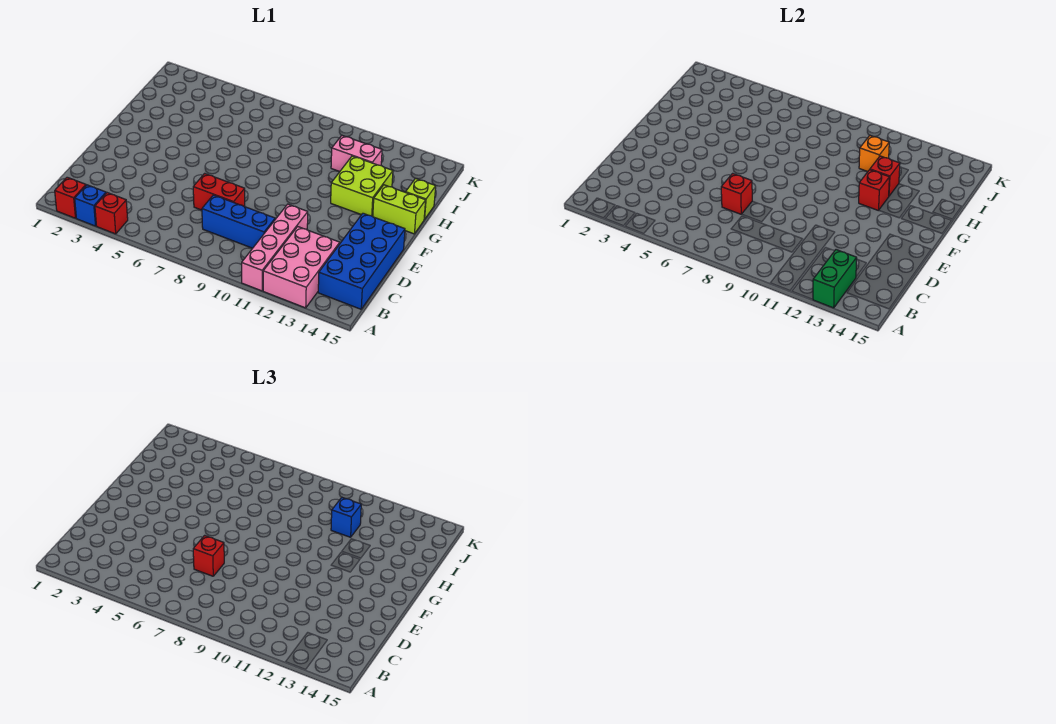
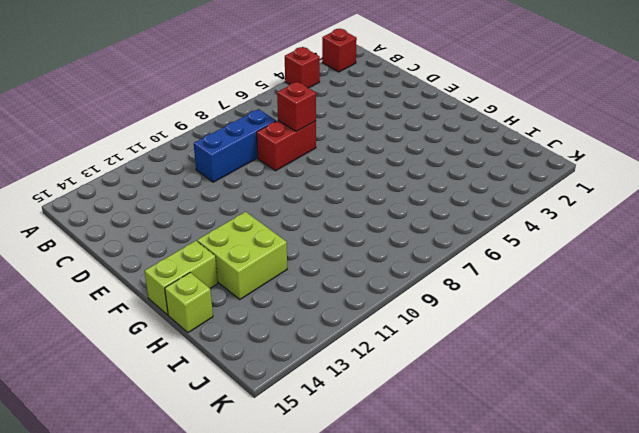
none -> blue brick A3 level 1
none -> pink brick A11:D11 level 1
none -> pink brick A12:C13 level 1

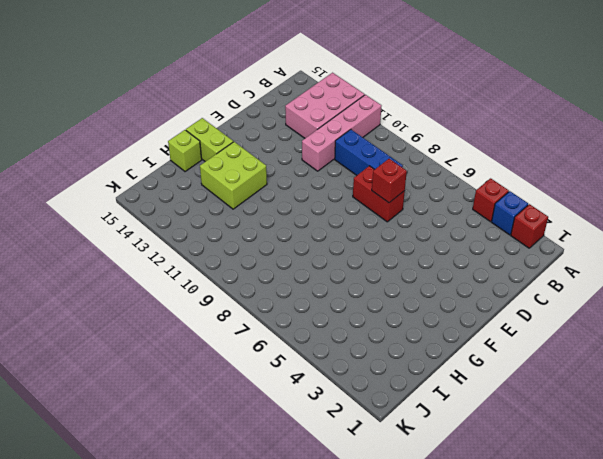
none -> blue brick B14:E15 level 1
none -> pink brick I11:I12 level 1
none -> green brick A13:B13 level 2

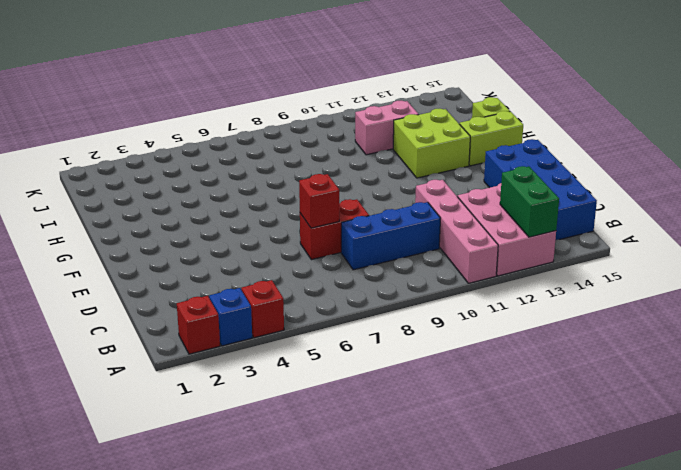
none -> red brick G12 level 2
none -> red brick H12 level 2
none -> orange brick I11 level 2

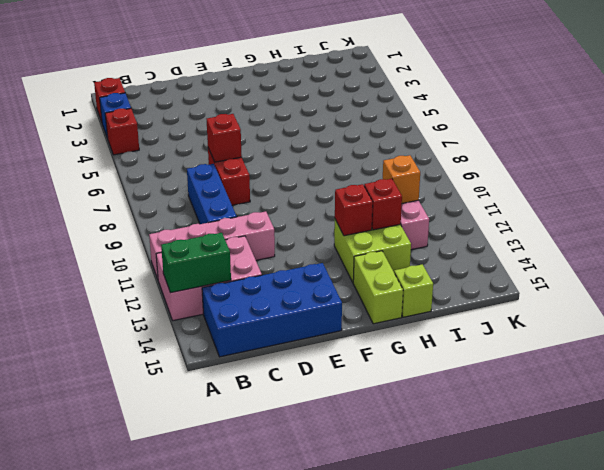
none -> red brick D7 level 3
none -> blue brick I11 level 3

